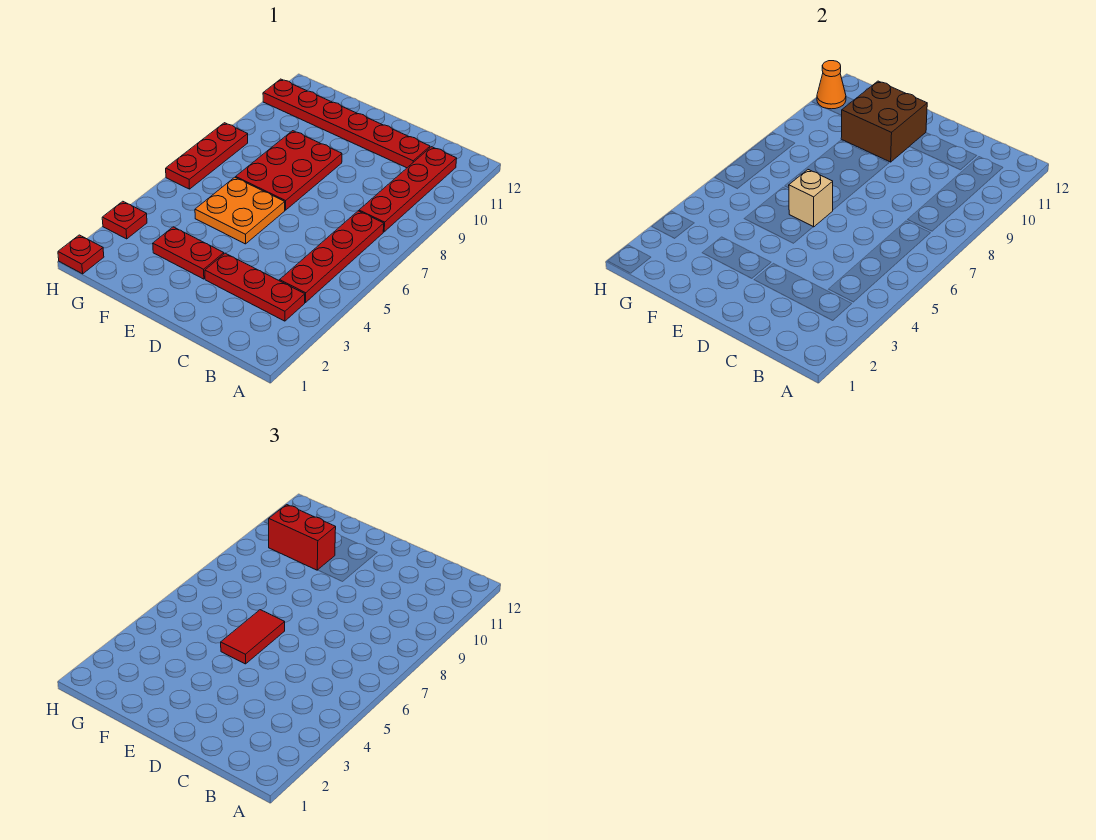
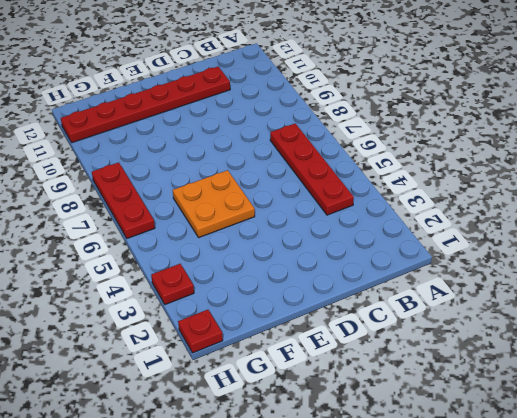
none -> red plate B3:D3 level 1
none -> red plate B8:B11 level 1
none -> red plate E3:F3 level 1

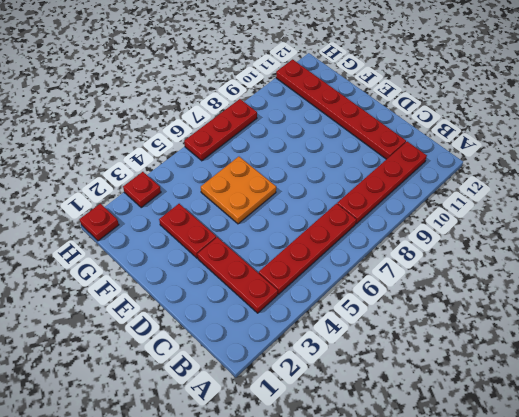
none -> red plate E7:F9 level 1
none -> tan brick E6 level 2
none -> brown brick E10:F11 level 2

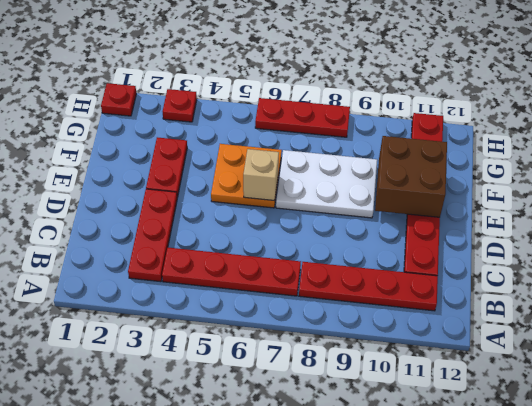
white plate E7:F9 level 1 -> red plate E7:F9 level 1
none -> orange cone H11 level 2
none -> red tile E5:E6 level 3
none -> red brick F10:G10 level 3

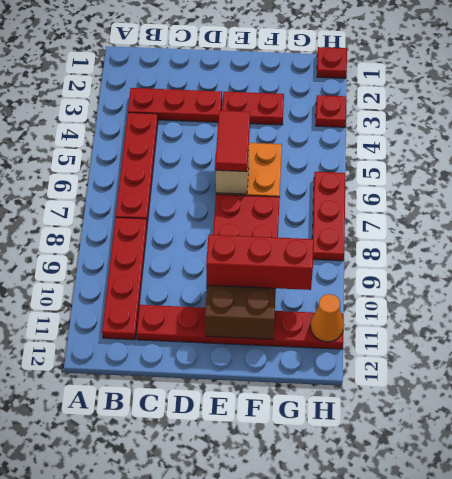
red brick E10:G10 level 3 -> red brick F10:G10 level 3

